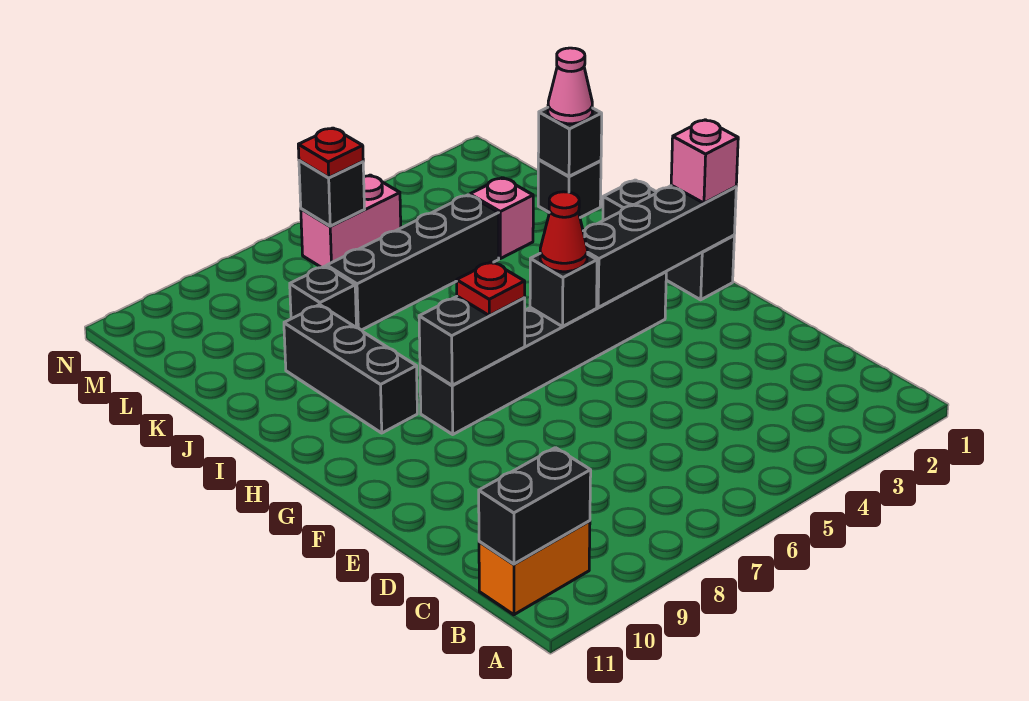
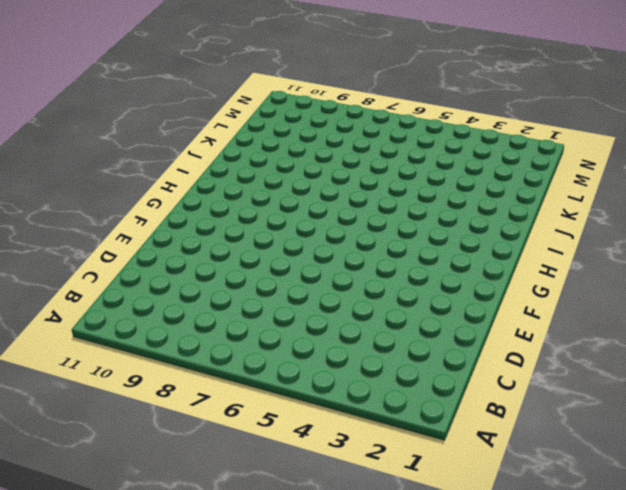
none -> orange brick B10:B11 level 1
none -> black brick G1:I1 level 1
none -> black brick G3:G8 level 1

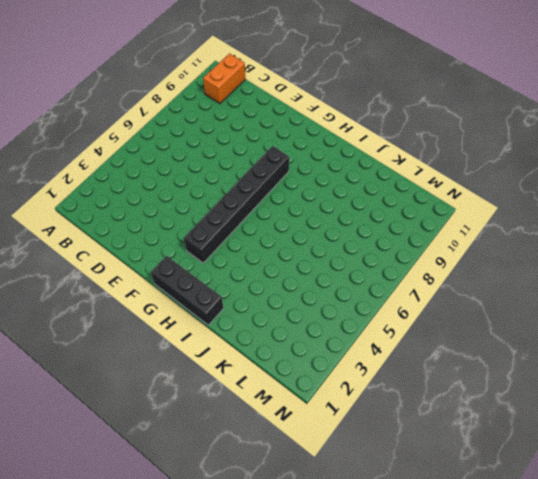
none -> black brick H9:J9 level 1
none -> black brick K1 level 1
none -> pink brick K3 level 1

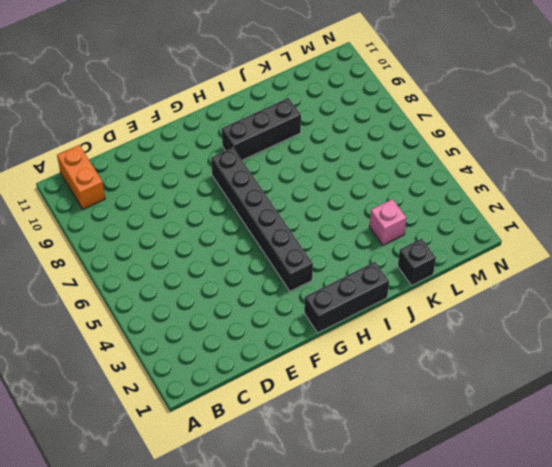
none -> black brick K4:K7 level 1
none -> black brick K8 level 1
none -> pink brick M5:M6 level 1

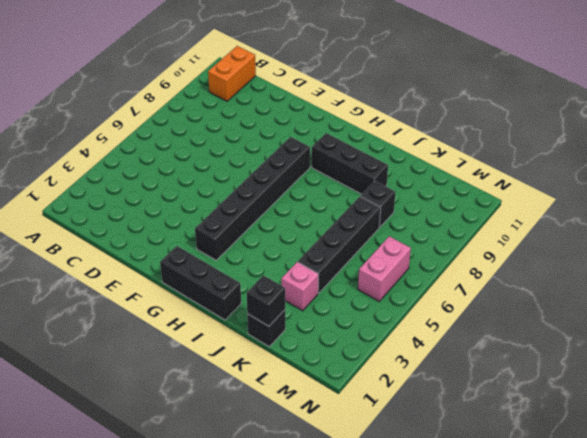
none -> black brick B10:B11 level 2
none -> black brick G1:G4 level 2
none -> black brick G5 level 2

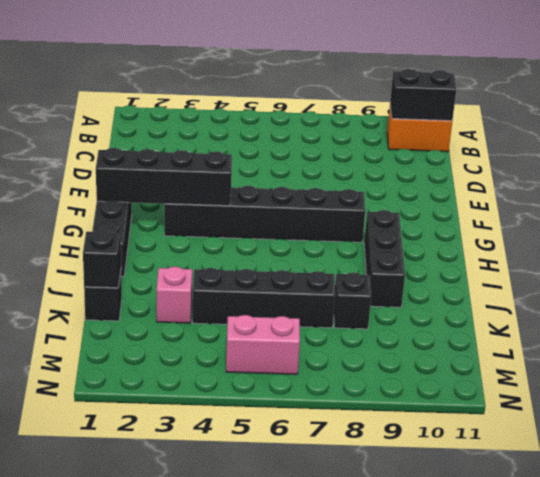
none -> black brick G5 level 2
none -> black brick G7:G8 level 2
none -> black brick M6 level 2

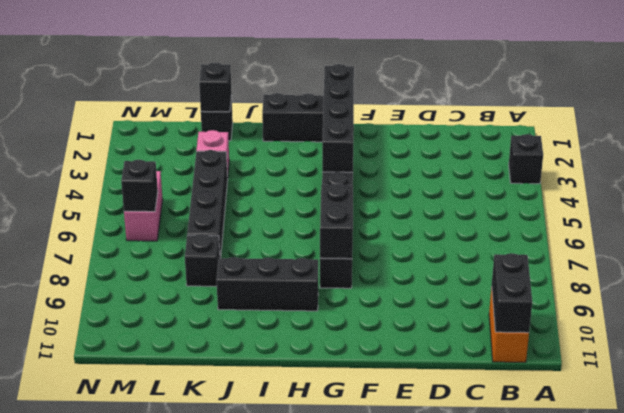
black brick A3 level 1 -> black brick G5 level 2
none -> pink brick G1 level 3
none -> red cone G5 level 3
none -> red plate G7 level 3

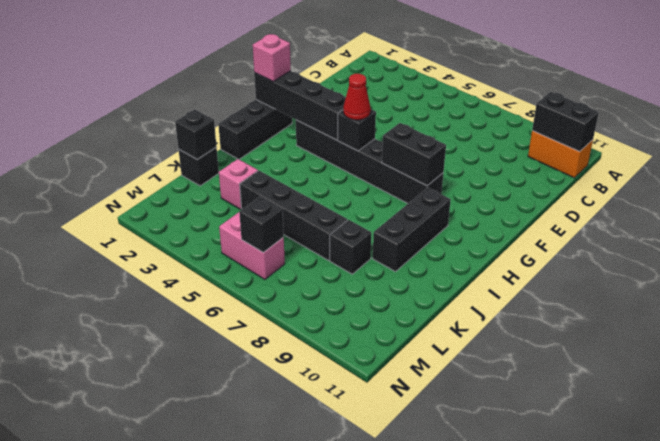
none -> red plate G7 level 3
none -> pink cone K1 level 3
none -> red plate M6 level 3

